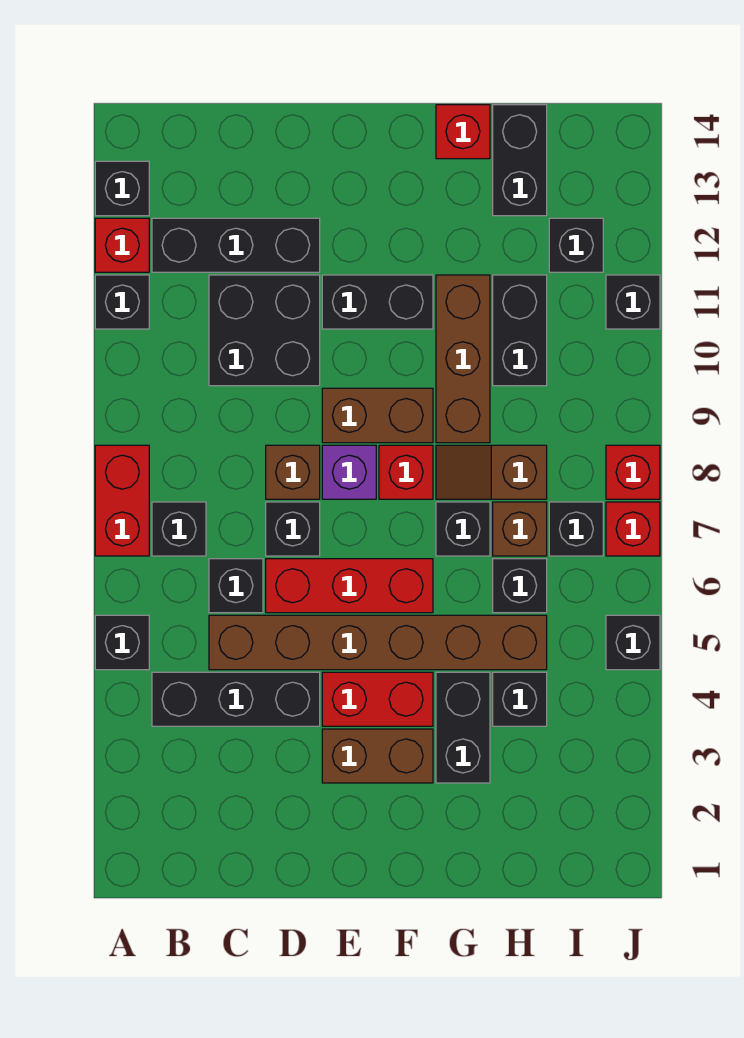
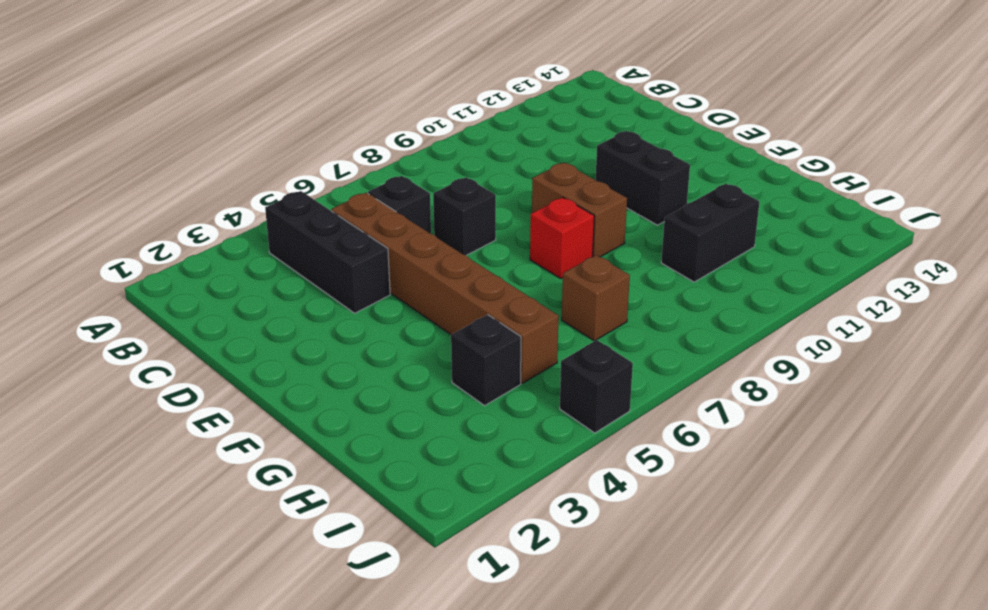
none -> black brick A5 level 1
none -> red brick A7:A8 level 1
none -> black brick A11 level 1
none -> red brick A12 level 1

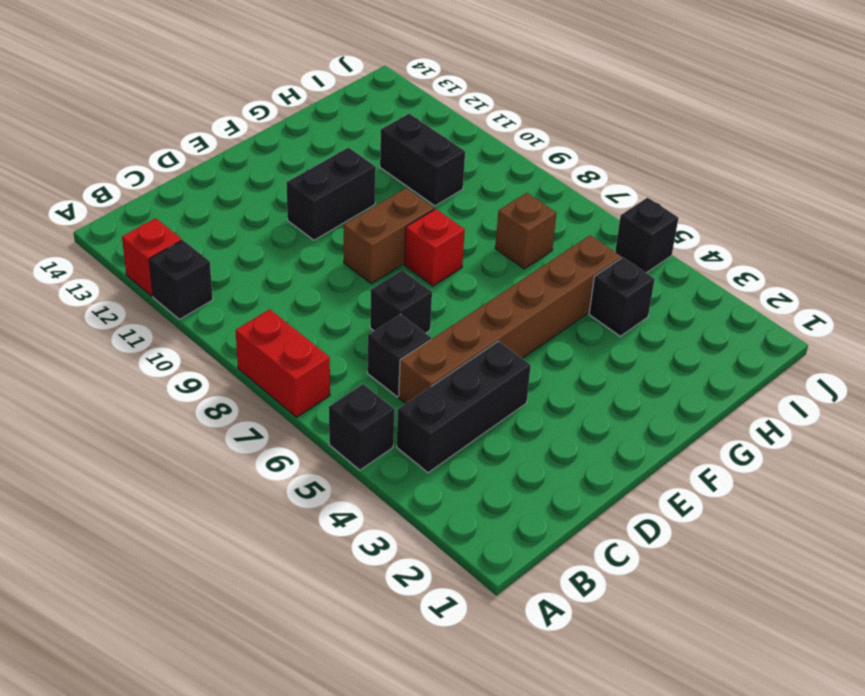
none -> black brick A13 level 1
none -> black brick B7 level 1
none -> black brick B12:D12 level 1
none -> black brick C10:D11 level 1

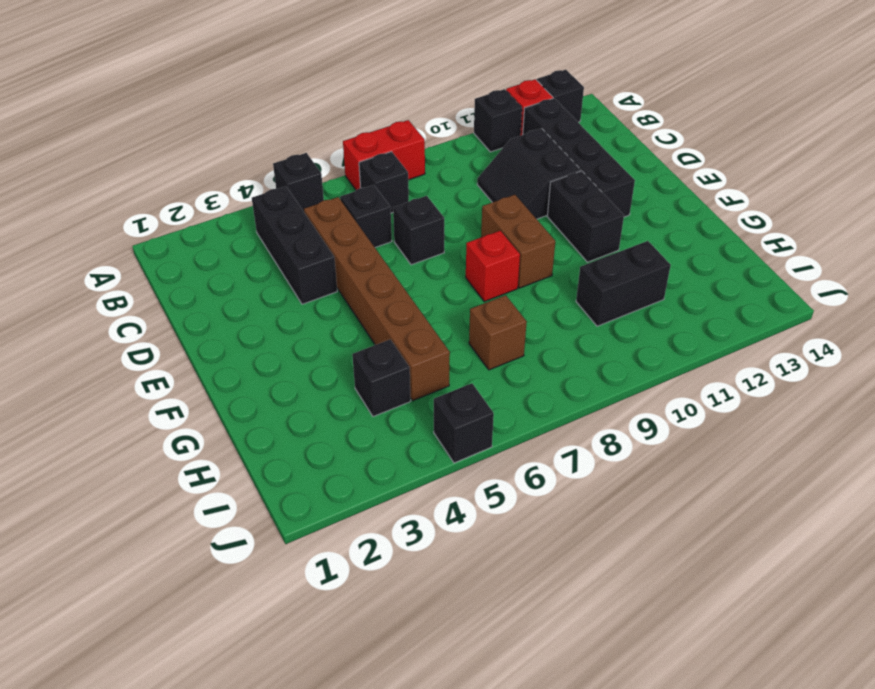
black brick B12:E12 level 1 -> black brick B12:D12 level 1
black slope C10:D11 level 1 top 11 -> black brick C10:D11 level 1
none -> red brick D6:F6 level 1
none -> brown brick D8 level 1
none -> brown brick E3:F3 level 1
none -> red brick E4:F4 level 1

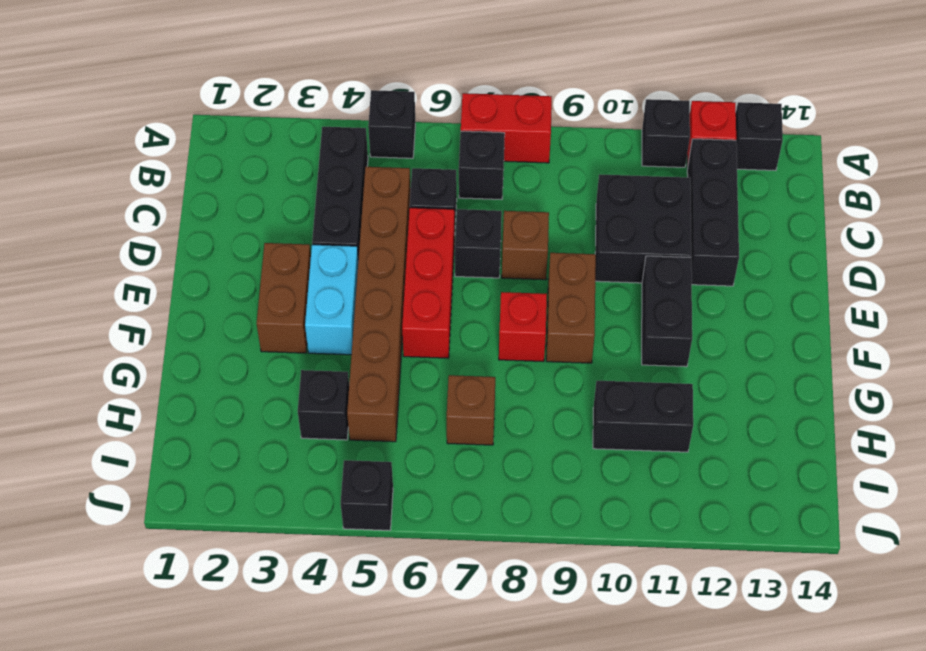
cyan brick E4:F4 level 1 -> red brick E4:F4 level 1
none -> purple brick E8 level 1
none -> black brick G3:G4 level 1
none -> black brick G7 level 1
none -> brown slope G8:H8 level 1 top H

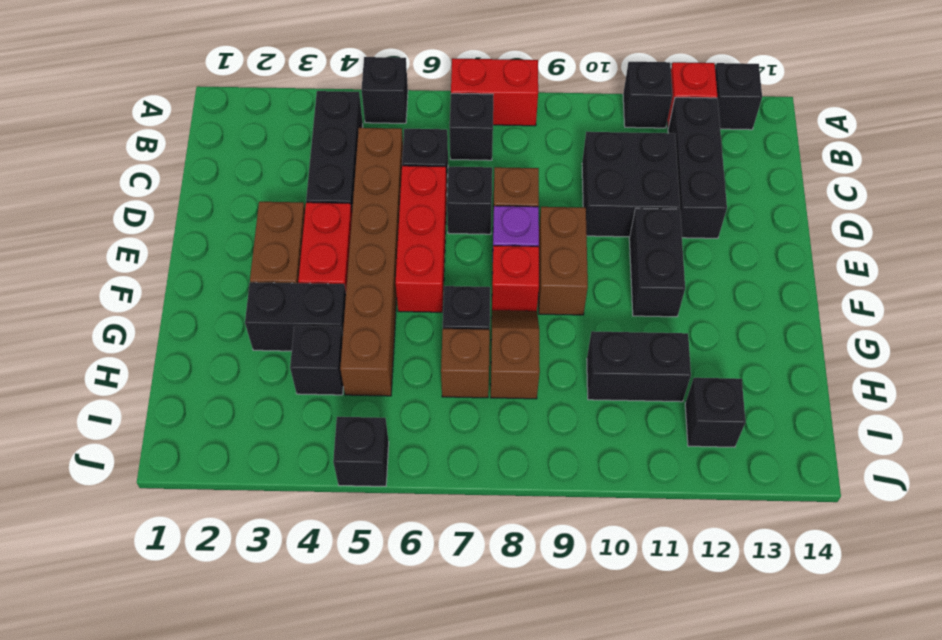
none -> brown brick G9:G11 level 1
none -> red brick G14 level 1
none -> black brick H6 level 1
none -> black brick H13:H14 level 1

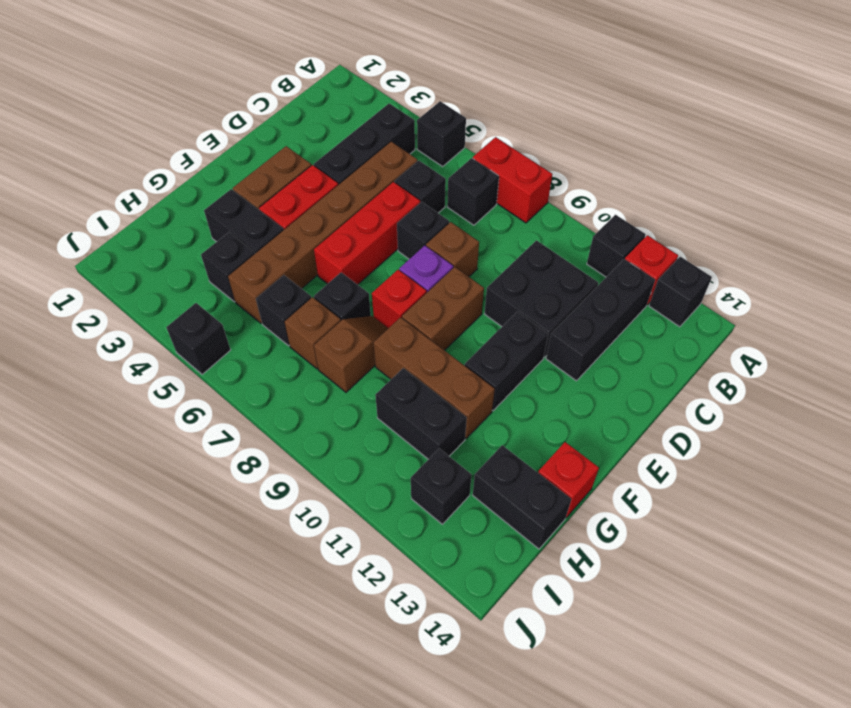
none -> black brick I7 level 1
none -> red brick J7 level 1
none -> red brick J8 level 1
none -> black brick J11 level 1

